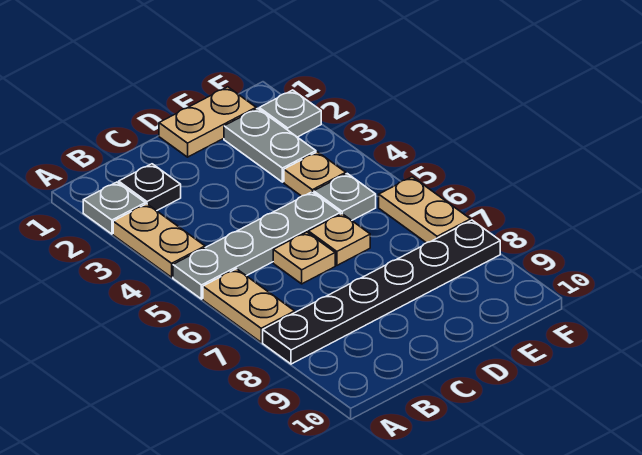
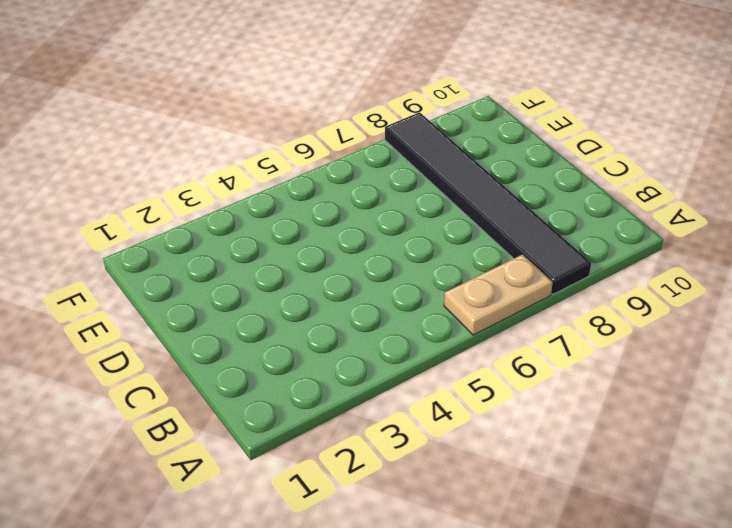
black tile A8:F8 level 1 -> black plate A8:F8 level 1
none -> grey plate A2 level 1
none -> tan plate A3:A4 level 1
none -> grey plate A5:D5 level 1

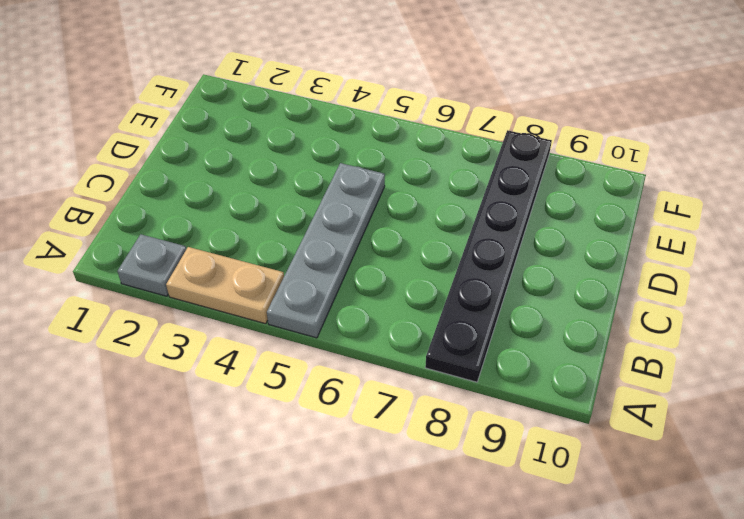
none -> tan plate A6:A7 level 1
none -> black plate B2 level 1
none -> tan plate C6 level 1

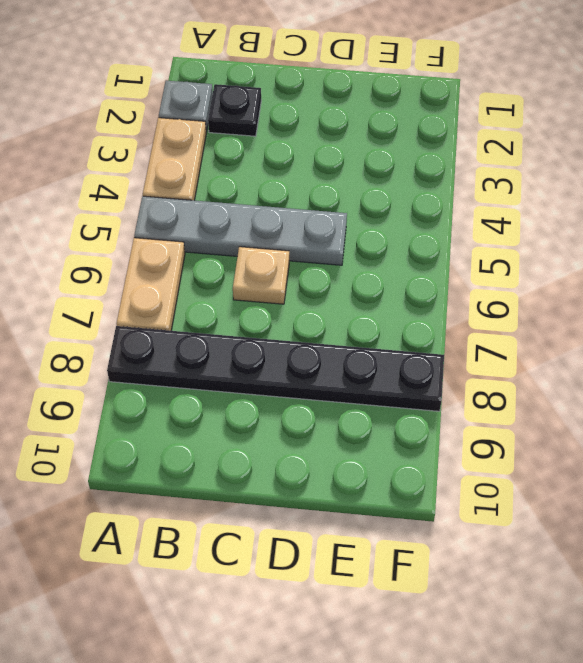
none -> tan plate D1:E1 level 1
none -> tan plate D6 level 1
none -> grey plate E2:E3 level 1

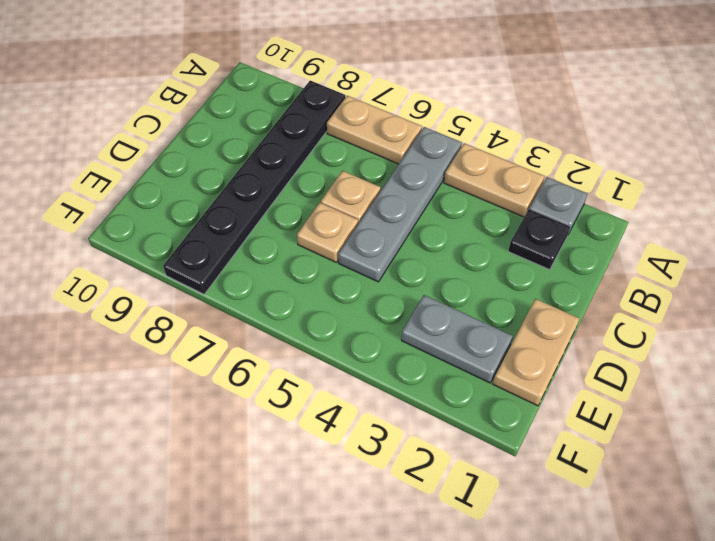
none -> tan plate E4 level 1
none -> grey plate E5 level 1
none -> grey plate F2 level 1

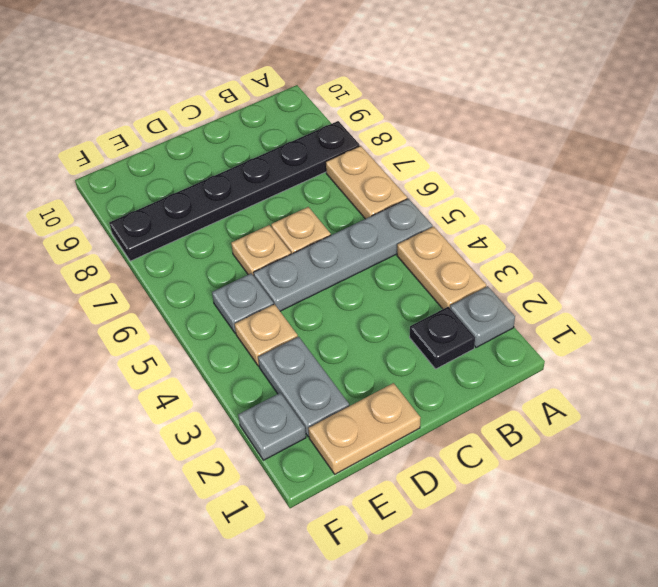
none -> tan plate F6:F7 level 1

